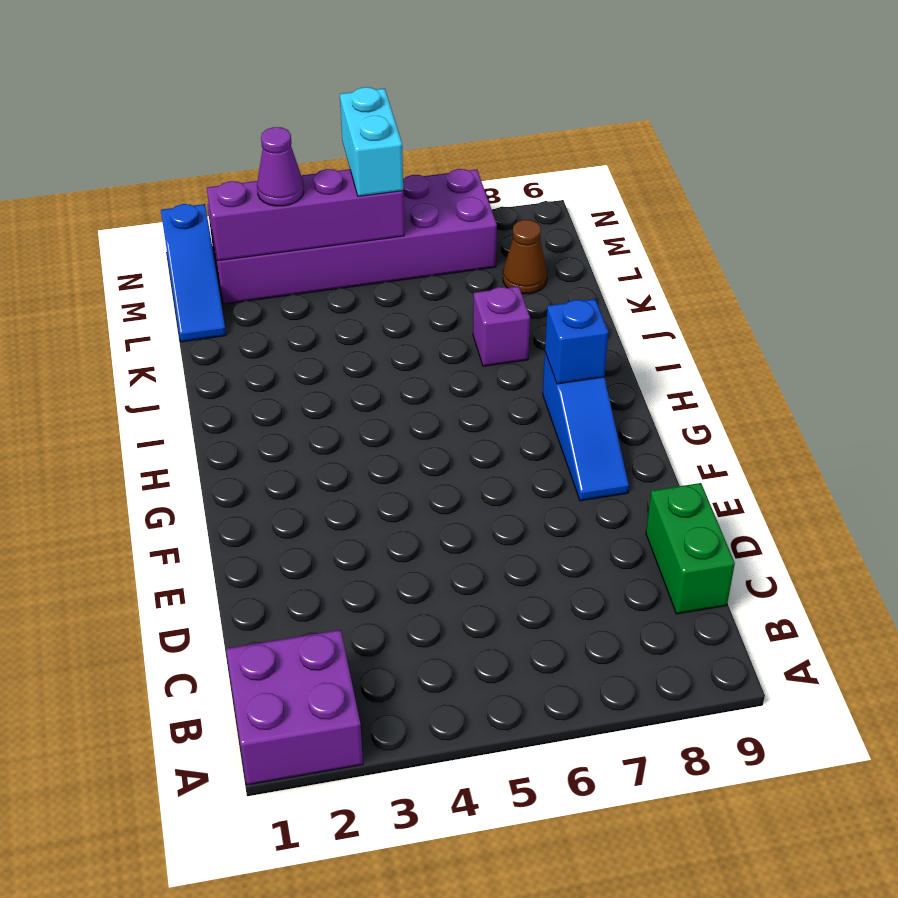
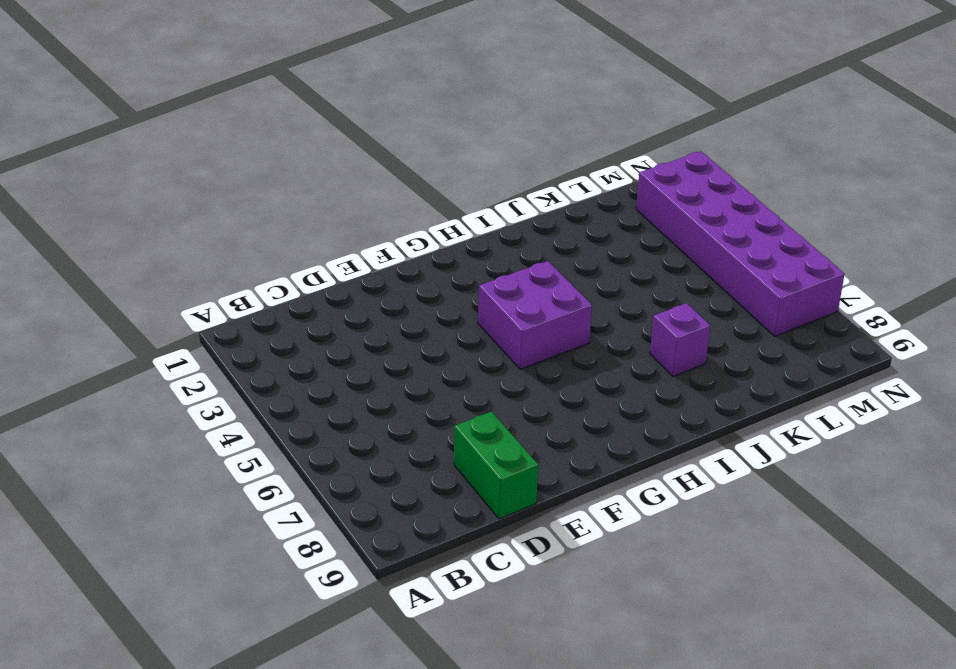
green brick D8:D9 level 1 -> green brick C9:D9 level 1
purple brick G4:H5 level 1 -> purple brick A1:B2 level 1
none -> blue slope F8:H8 level 1 top H
none -> blue slope L1:N1 level 1 top N

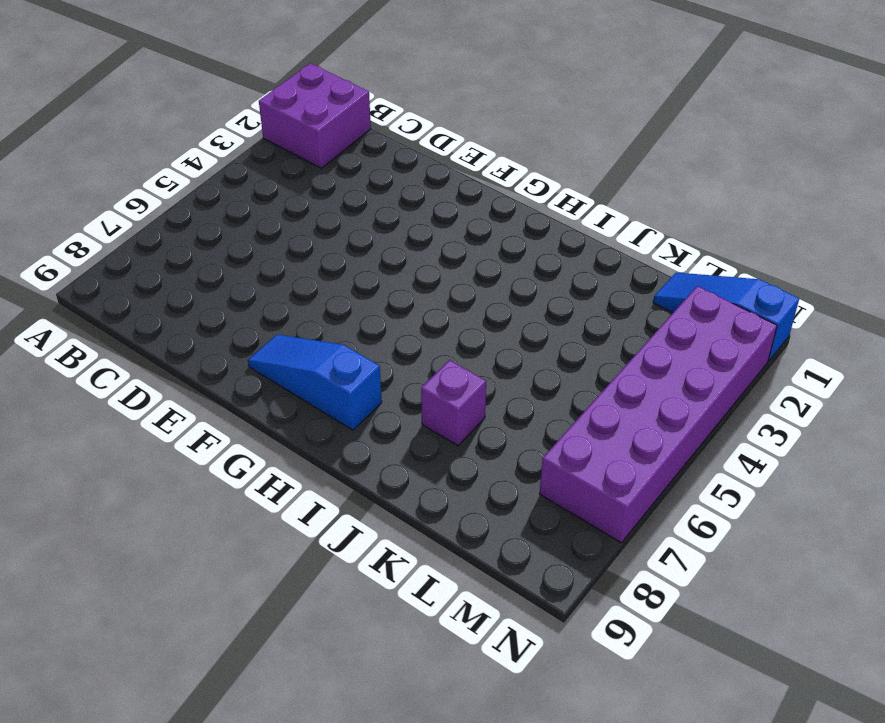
none -> green brick C9:D9 level 1
none -> brown cone L8 level 1

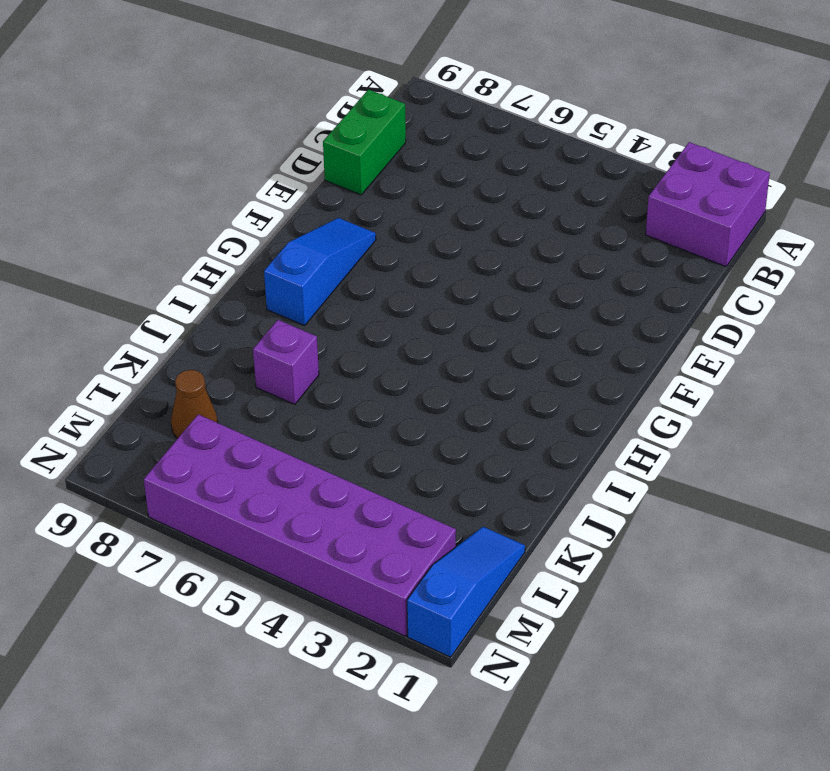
none -> blue brick H8 level 2
none -> purple brick M2:M5 level 2

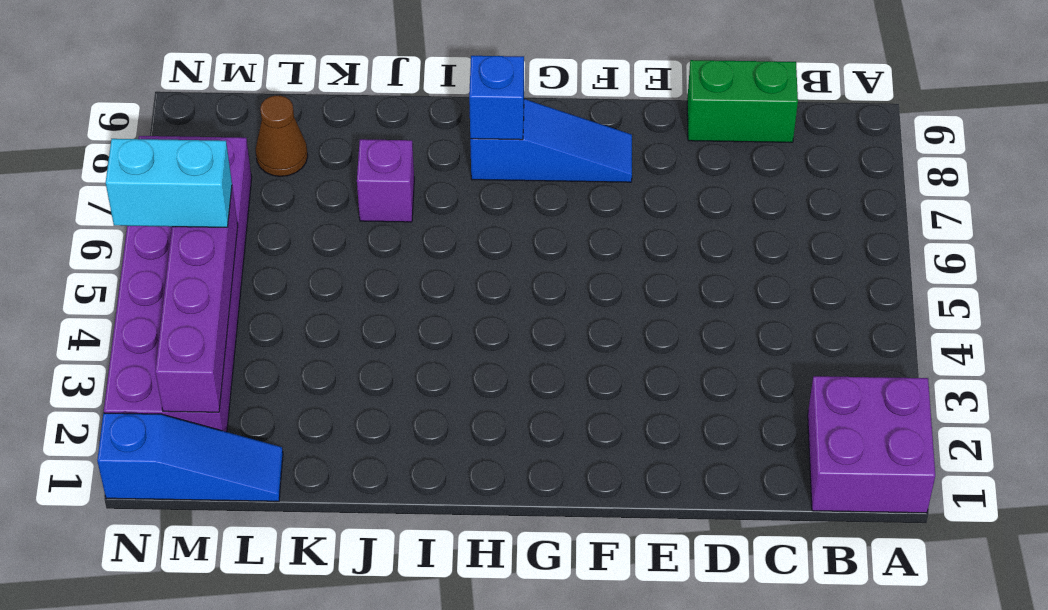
none -> purple cone M3 level 3

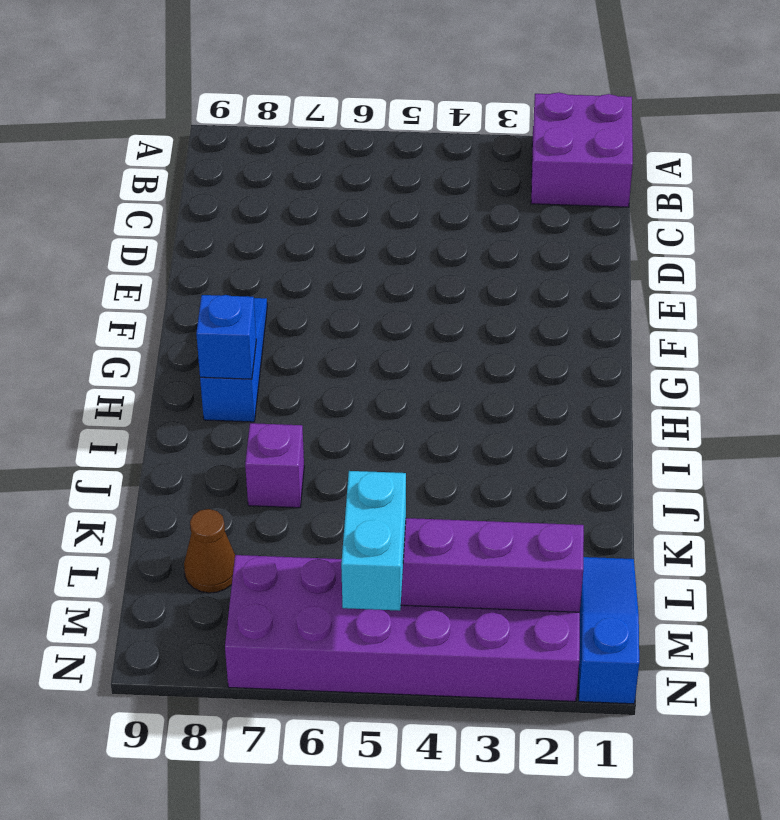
none -> green brick C9:D9 level 1
none -> purple cone M3 level 3

